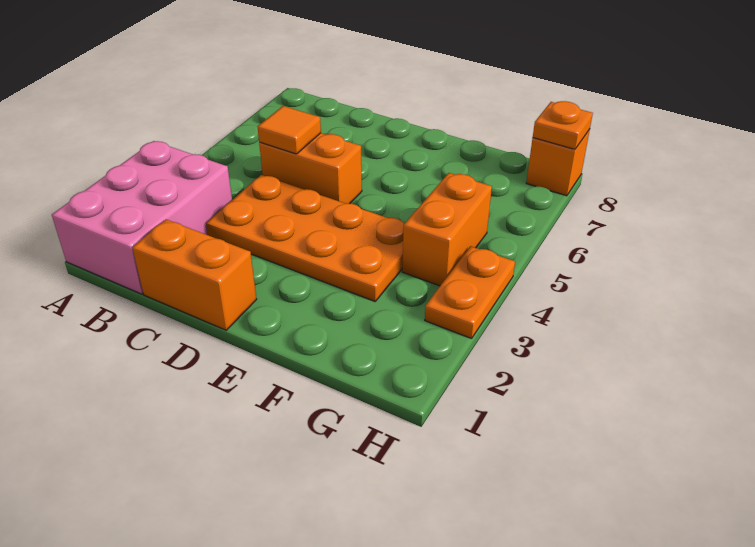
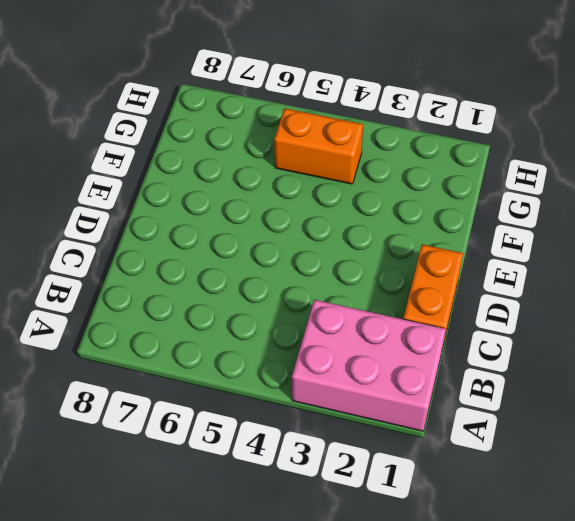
none -> orange plate C3:F4 level 1
none -> orange brick C5:D5 level 1

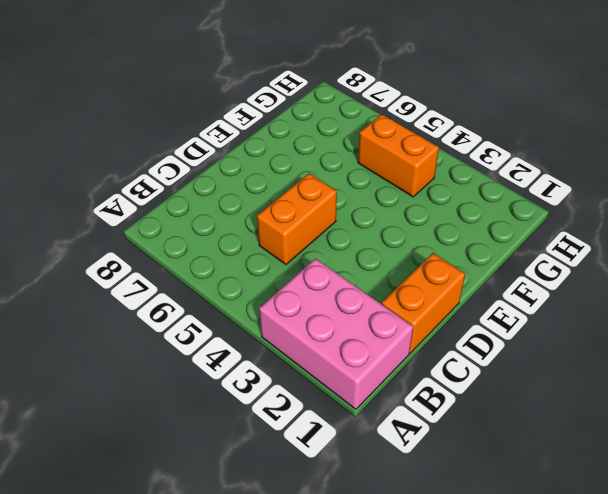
none -> orange plate C3:F4 level 1
none -> orange plate H3:H4 level 1

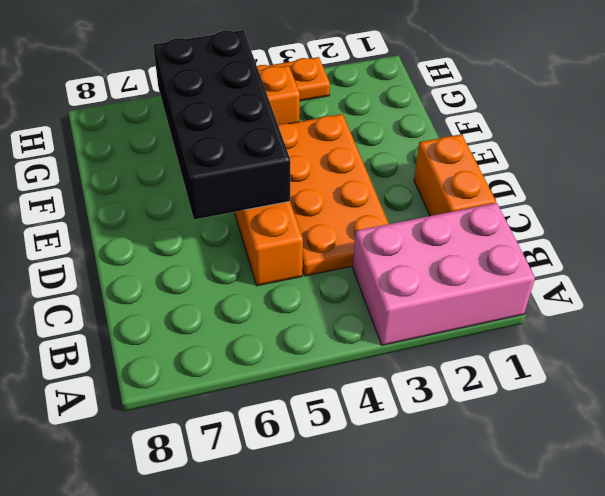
black brick D5:G6 level 2 -> none
none -> orange brick H8 level 1
none -> orange tile C5 level 2

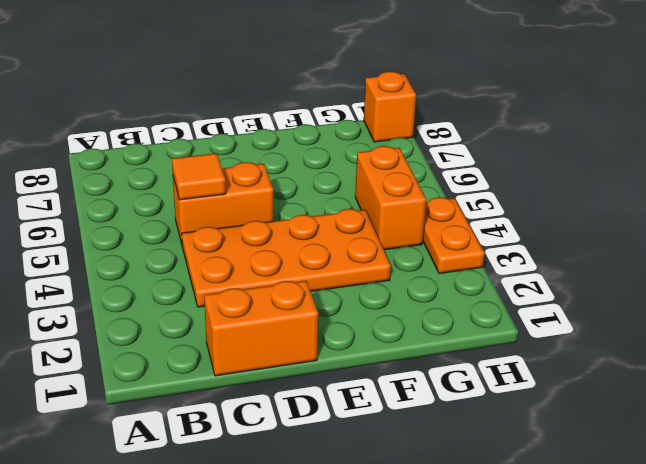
none -> pink brick A1:B3 level 1
none -> orange plate H8 level 2

